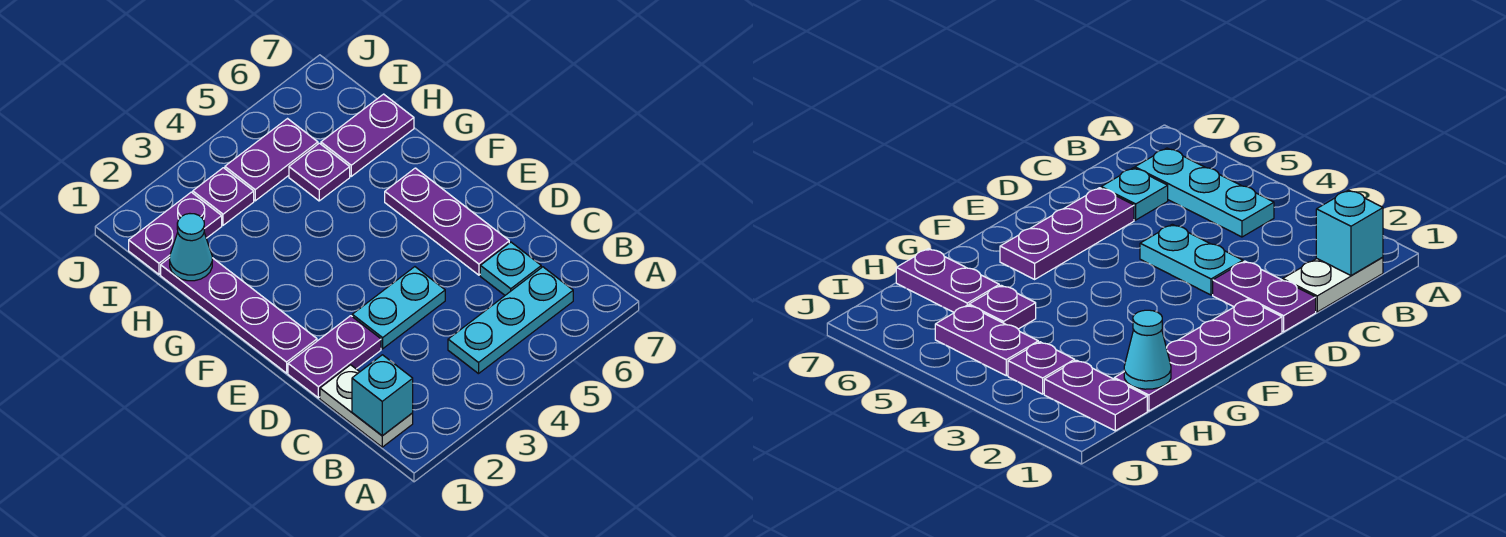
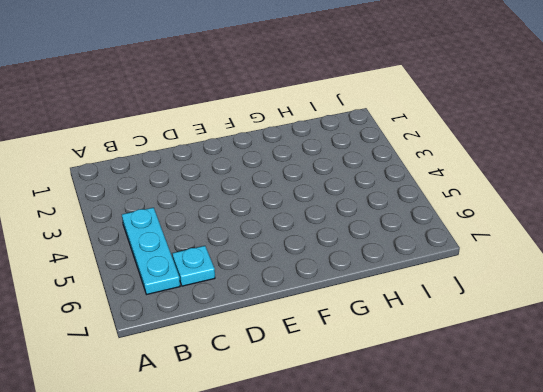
none -> white plate B1:C1 level 1
none -> purple plate D1:D2 level 1
none -> cyan plate D3:D4 level 1

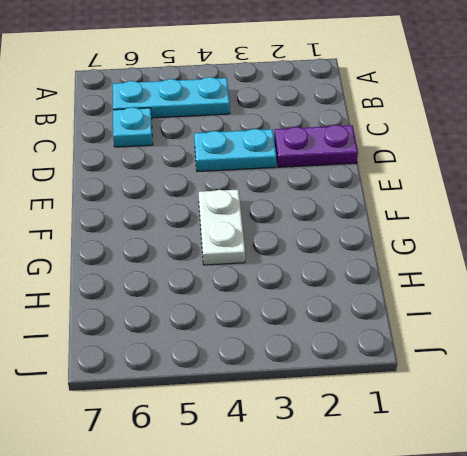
white plate F4:G4 level 1 -> white plate B1:C1 level 1
none -> purple plate D6:F6 level 1
none -> purple plate E1:H1 level 1
none -> purple plate H5 level 1

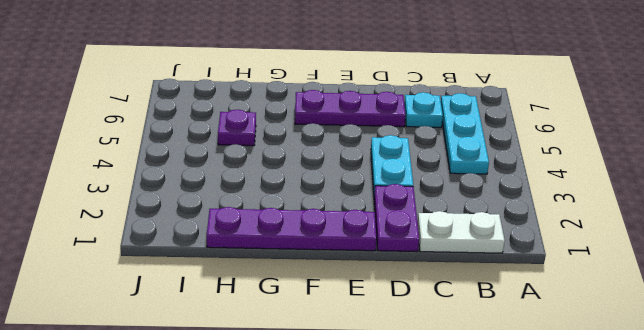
none -> purple plate H6:H7 level 1
none -> purple plate I1:I2 level 1
none -> purple plate I3 level 1

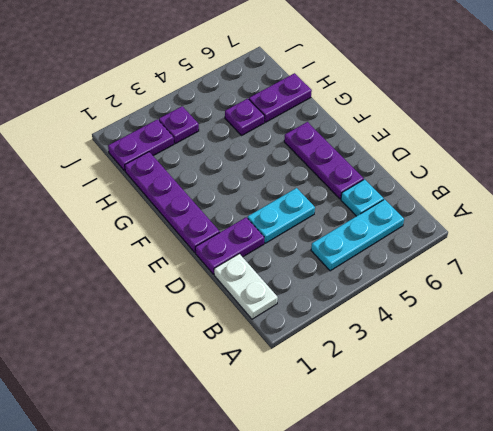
none -> purple plate I4:I5 level 1
none -> cyan brick B1 level 2
none -> cyan cone H1 level 2

